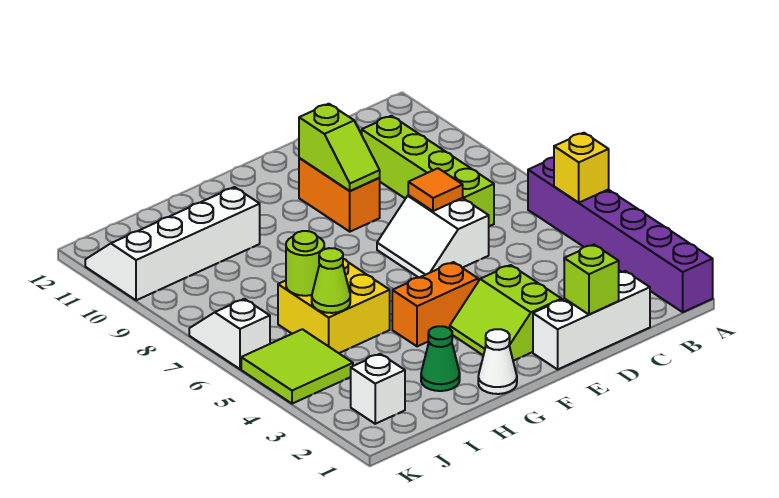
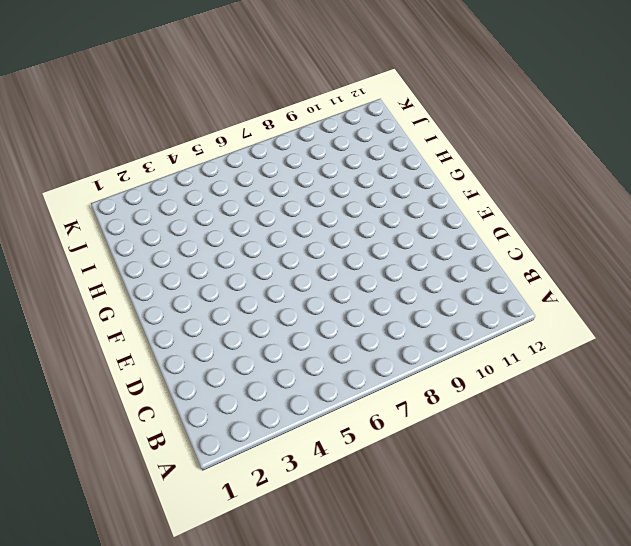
none -> purple brick A1:A6 level 1
none -> white brick C1:E1 level 1
none -> lime brick C7:C10 level 1

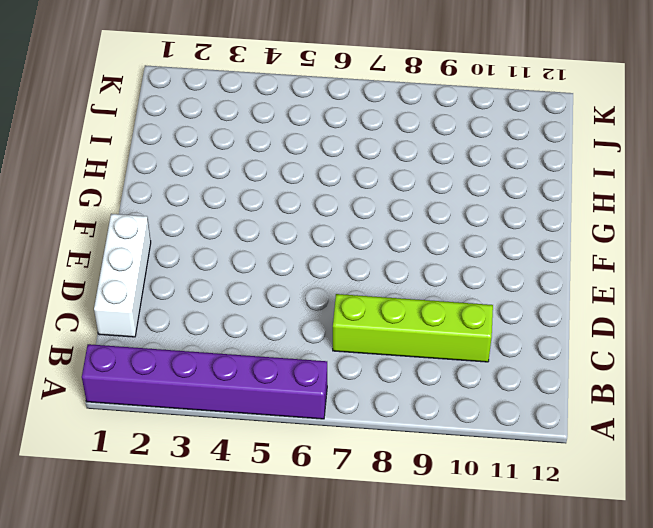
none -> white slope D6:E7 level 1 top D
none -> lime slope E2:F3 level 1 top E
none -> orange brick E9:E10 level 1

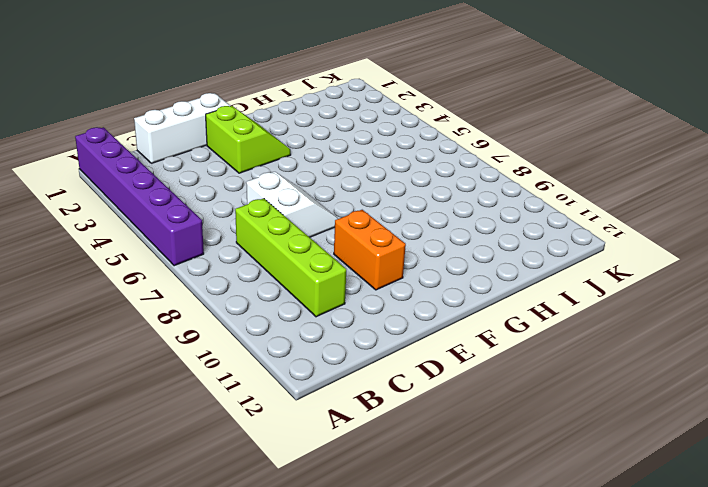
none -> orange brick F4:G4 level 1
none -> white cone G1 level 1
none -> green cone H2 level 1

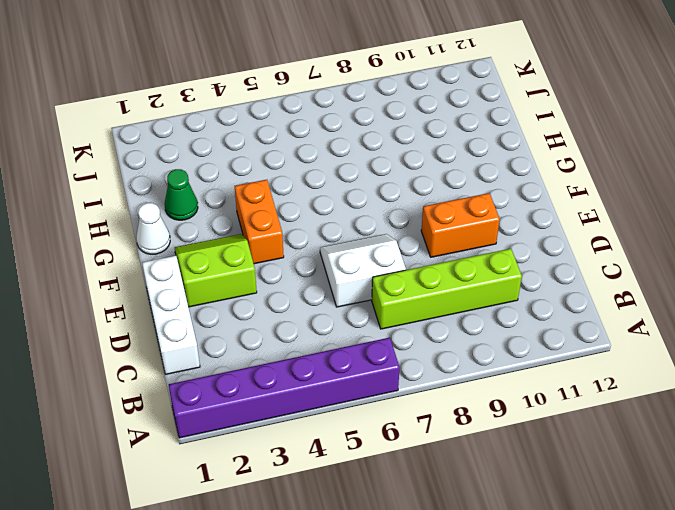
none -> yellow brick H5:I6 level 1
none -> white slope H10:K11 level 1 top 10
none -> white brick J2 level 1

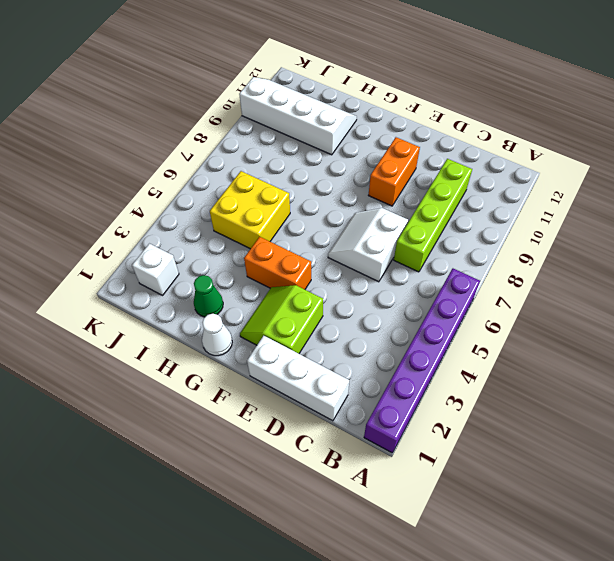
none -> lime tile J4:K5 level 1
none -> white slope K6:K7 level 1 top 6
none -> yellow brick A5 level 2

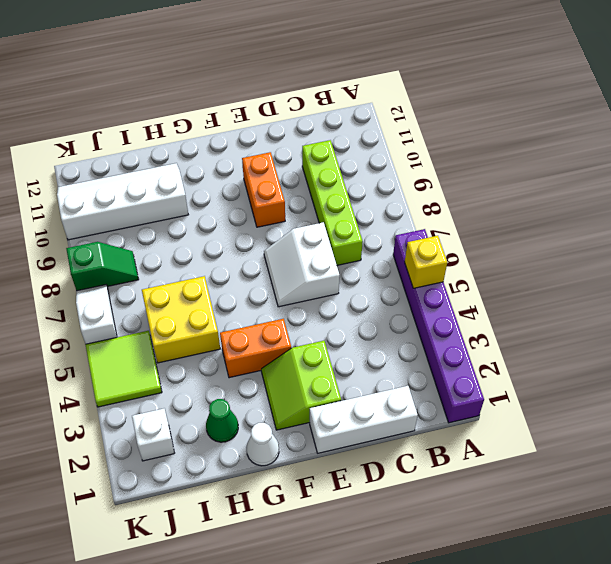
green slope J8:K8 level 1 top K -> none
none -> lime brick D1 level 2
none -> orange tile D7 level 2
none -> lime slope E9:E10 level 2 top 10

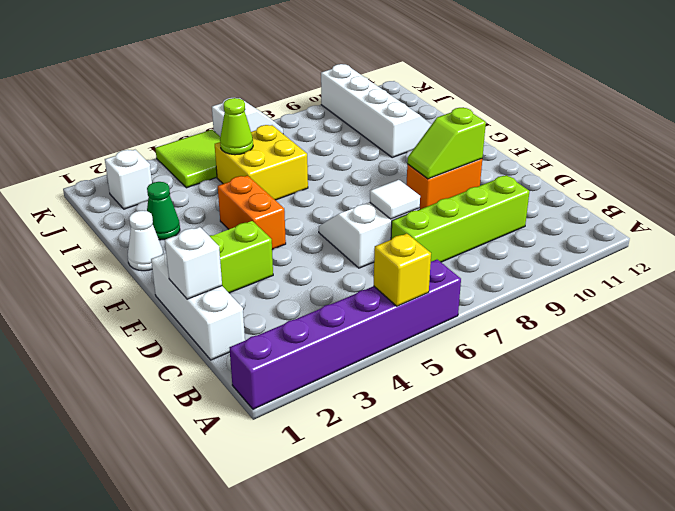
white brick D1 level 2 -> lime brick D1 level 2
white tile D7 level 2 -> orange tile D7 level 2
none -> lime round brick I6 level 2

